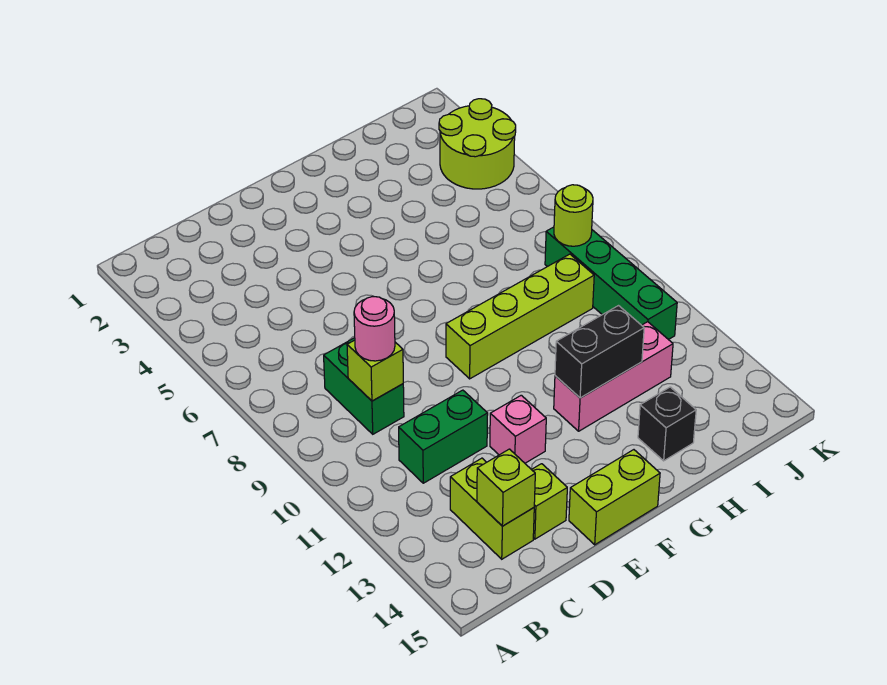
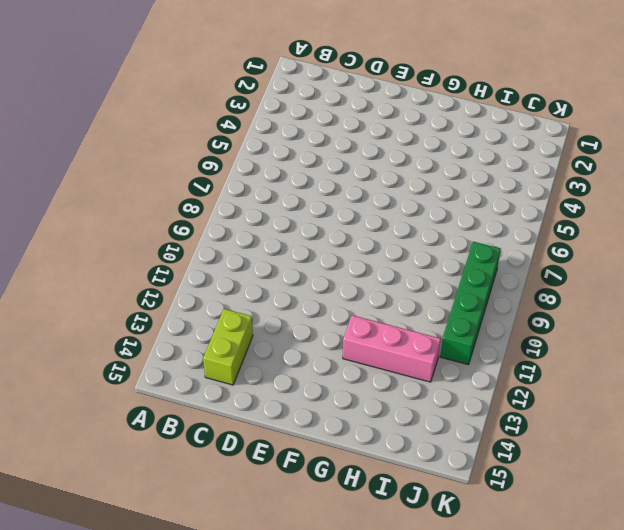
none -> green brick C8:C9 level 1
none -> green brick C11:D11 level 1
none -> lime brick D14 level 1

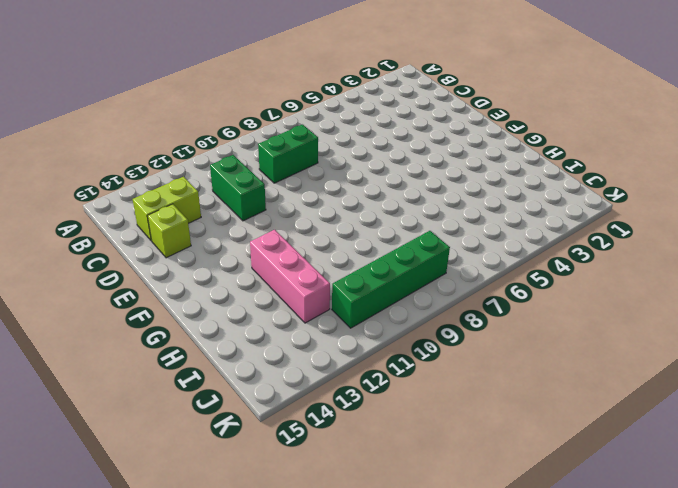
none -> pink brick E12 level 1
none -> lime brick E15:F15 level 1
none -> lime brick F9:I9 level 1

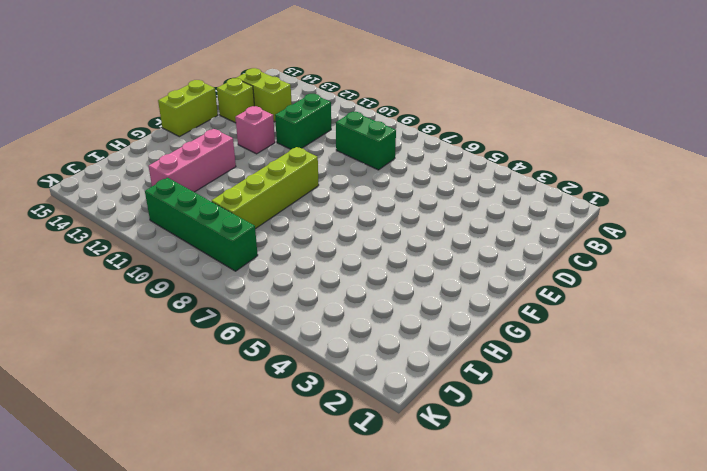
none -> black brick H14 level 1
none -> lime round brick J3:K4 level 1
none -> lime brick C9 level 2

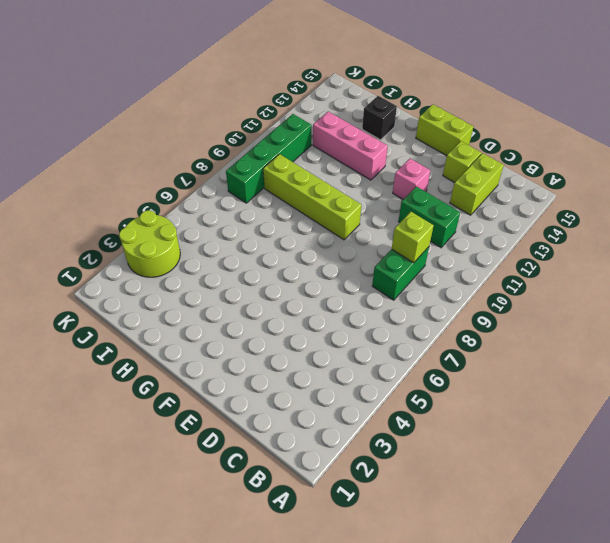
none -> lime brick C14 level 2
none -> black brick G12:H12 level 2
none -> lime round brick J8 level 2

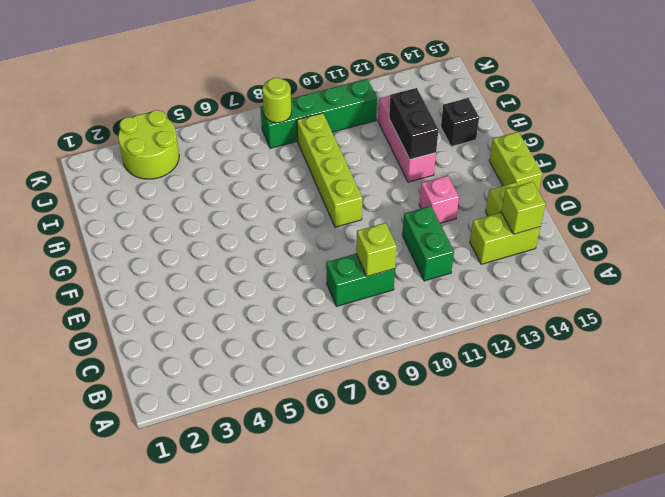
none -> pink round brick C9 level 3

